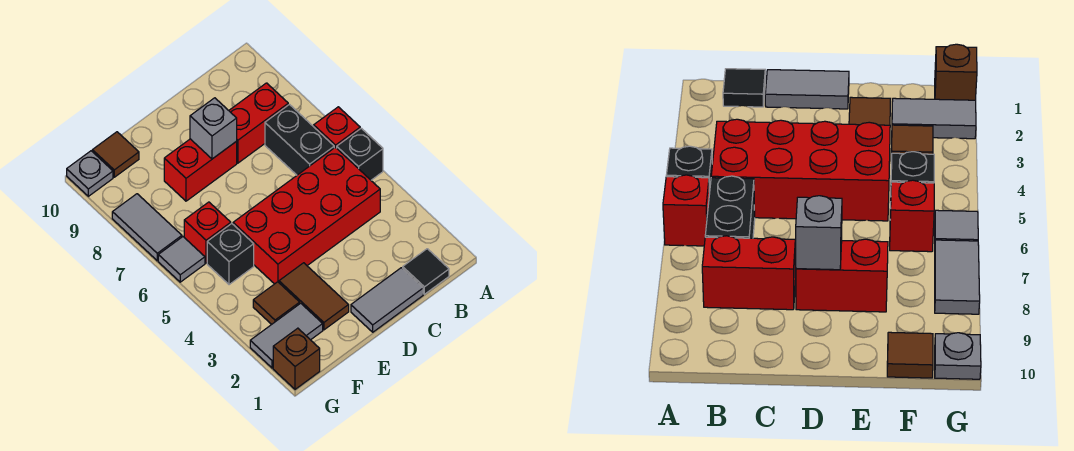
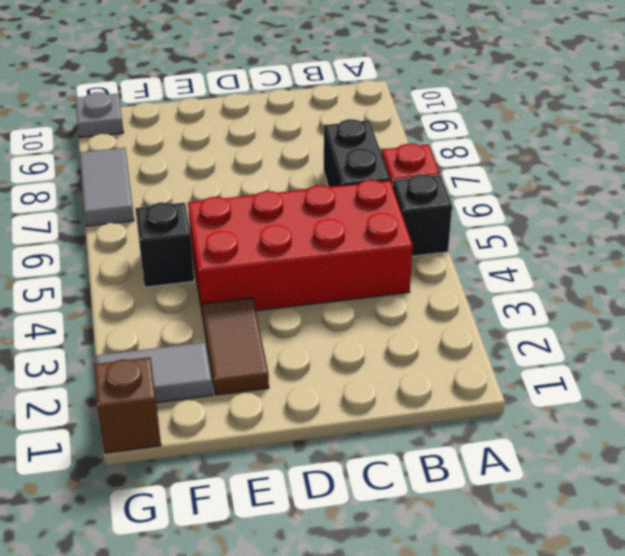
none -> black tile B1 level 1
none -> red brick B8:C8 level 1
none -> grey tile C1:D1 level 1

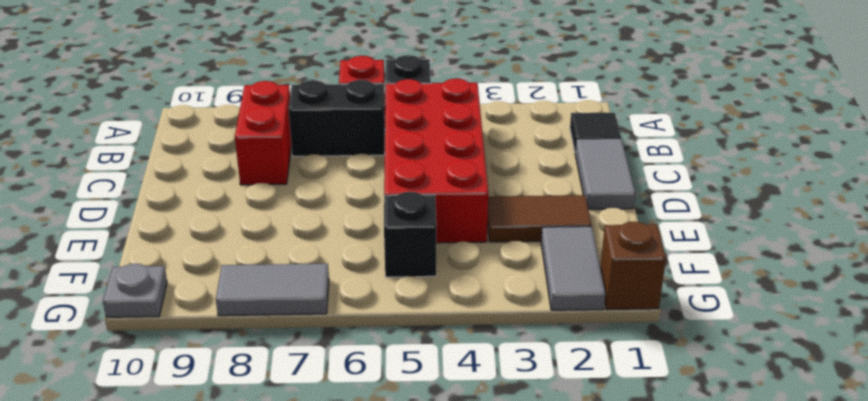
none -> red brick D8:E8 level 1
none -> brown tile F3 level 1
none -> red brick F6 level 1

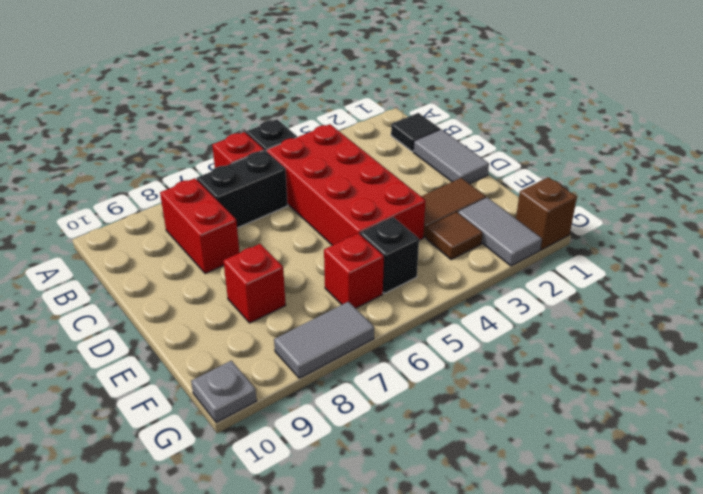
red brick E8 level 1 -> red brick D8:E8 level 1
none -> brown tile F10 level 1
none -> grey tile G6 level 1
none -> grey brick D8 level 2

